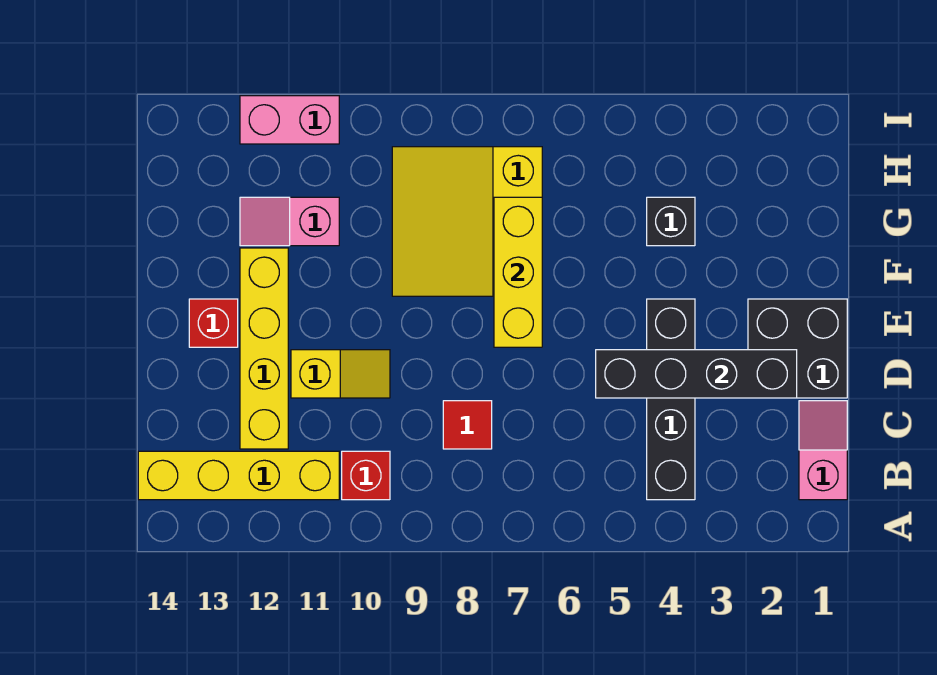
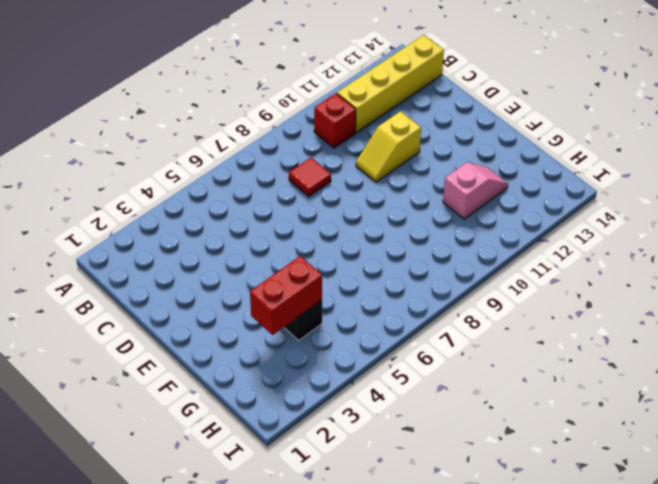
red brick G3:G4 level 2 -> none
none -> pink slope B1:C1 level 1 top B
none -> black brick B4:E4 level 1
none -> yellow brick C12:F12 level 1

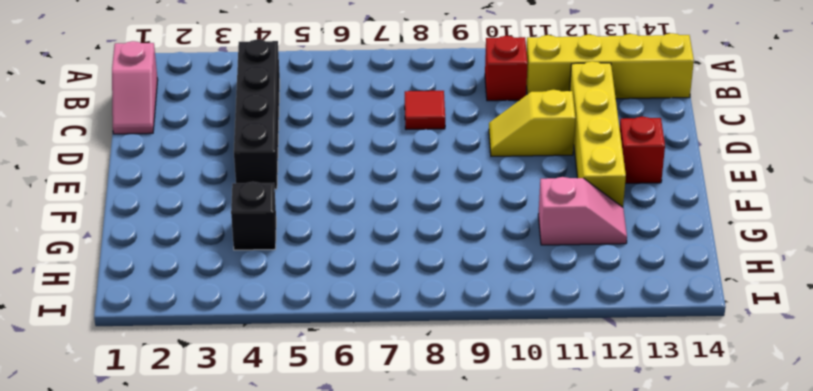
none -> black brick D1:E2 level 1
none -> yellow slope F7:H9 level 1 top 7
none -> pink brick I11:I12 level 1

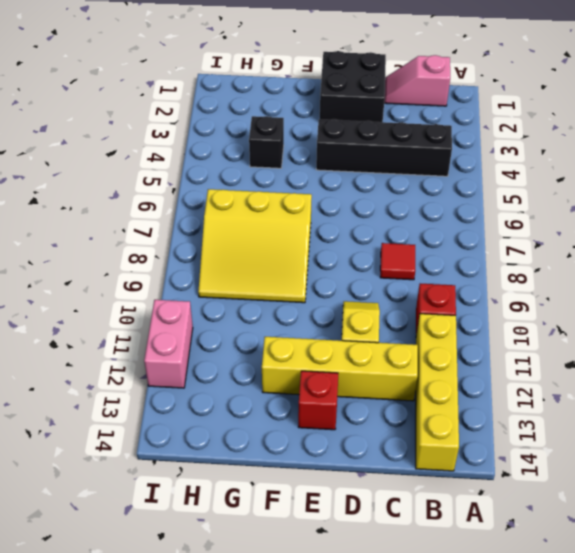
none -> pink slope G11:G12 level 1 top 11
none -> black brick D2:D5 level 2
none -> yellow brick E7:G7 level 2

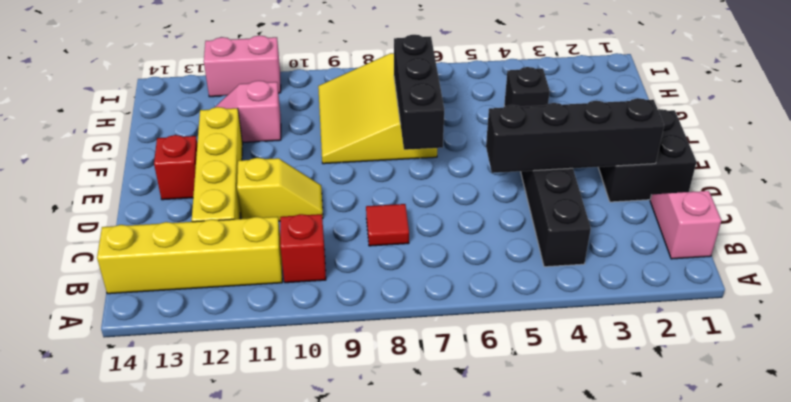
black brick E7:G7 level 2 -> yellow brick E7:G7 level 2

